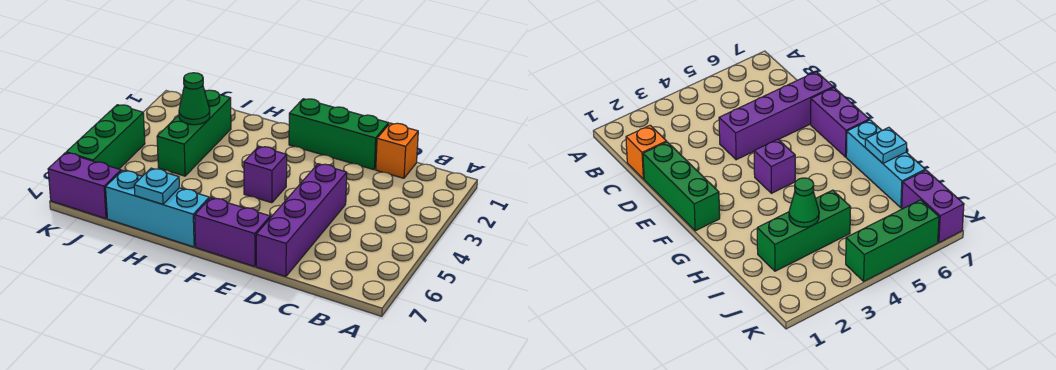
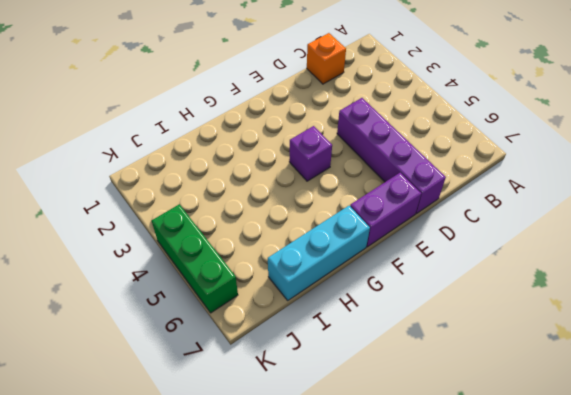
none -> green brick D1:F1 level 1
none -> green brick I2:I4 level 1

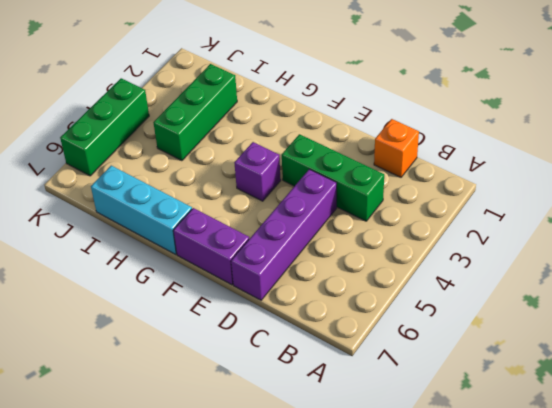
green brick C3:E3 level 1 -> green brick D1:F1 level 1
none -> purple brick J7:K7 level 1
none -> cyan plate H7 level 2

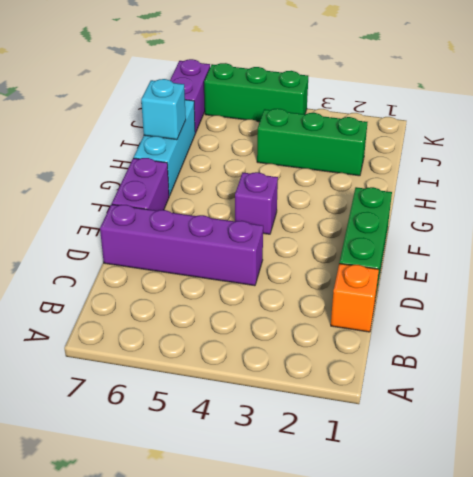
cyan brick H7 level 2 -> cyan plate H7 level 2
none -> green cone I3 level 2

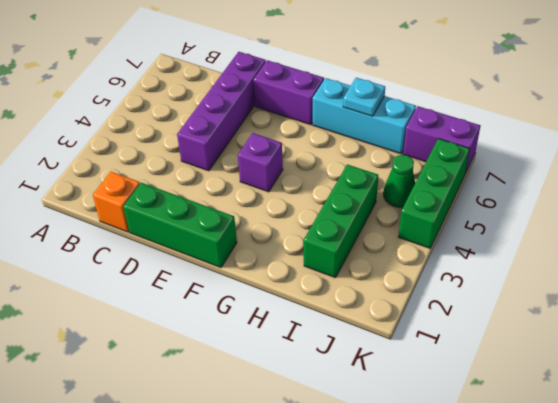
green cone J5 level 1 -> green cone I3 level 2

